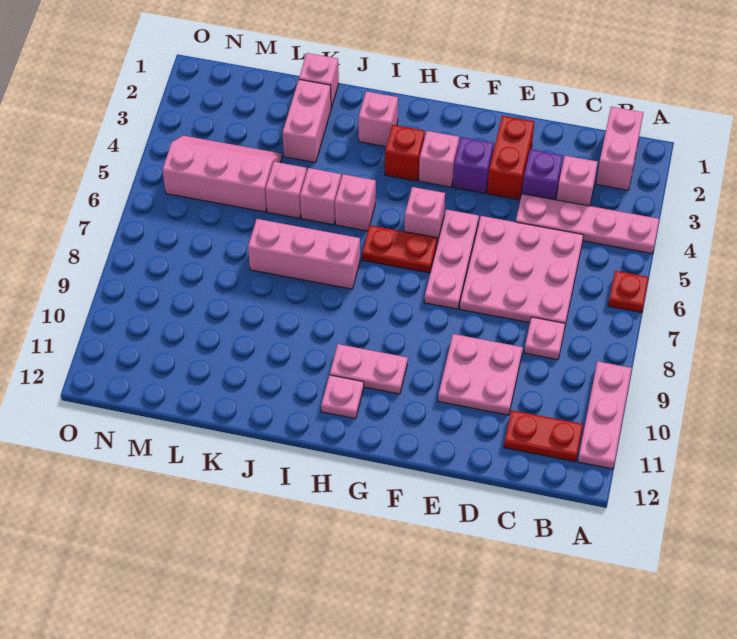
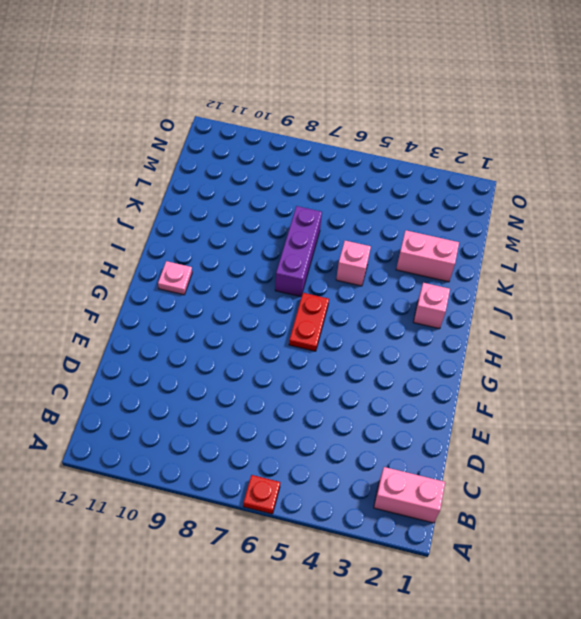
purple brick I7:K7 level 1 -> pink brick I7:K7 level 1
none -> pink plate A4:D4 level 1
none -> pink plate A9:A11 level 1
none -> red plate B11:C11 level 1

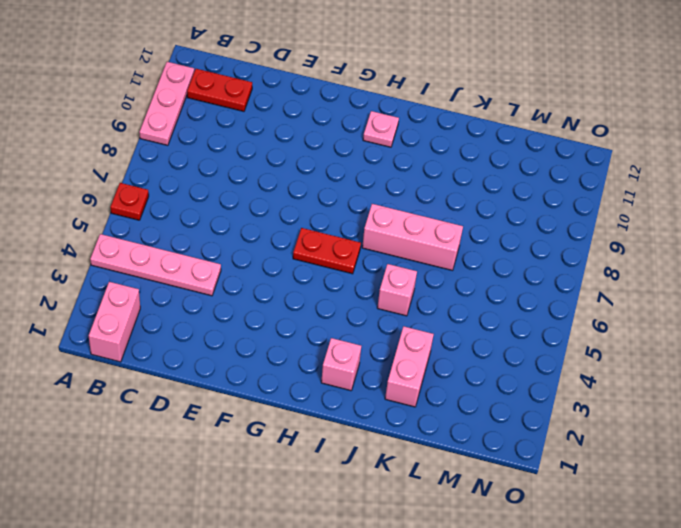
none -> pink brick C3 level 1
none -> pink plate C5:E7 level 1
none -> pink plate C8 level 1

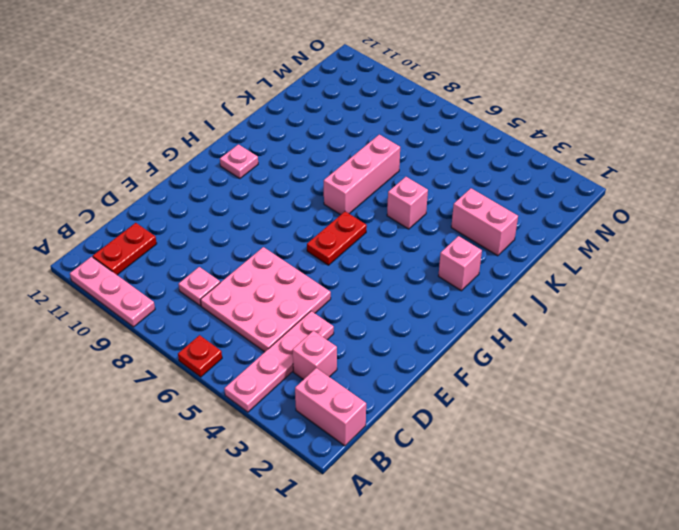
none -> purple brick D3 level 1
none -> pink plate D9:E10 level 1
none -> red brick E2:E3 level 1

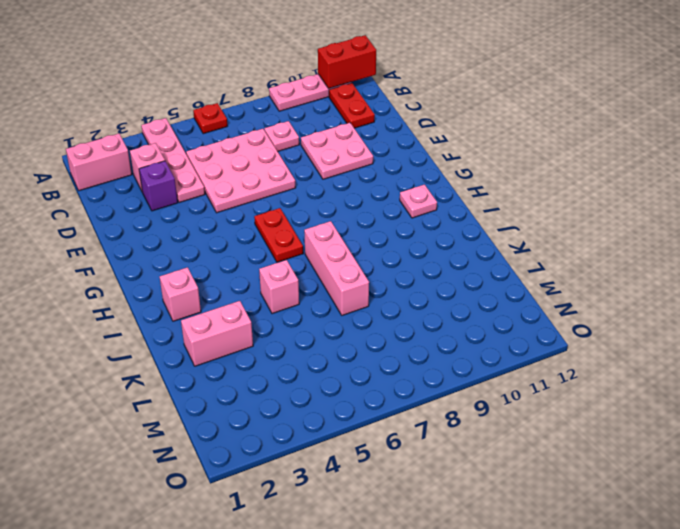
red brick A11:A12 level 2 -> red brick E2:E3 level 1
none -> purple brick F3 level 1
none -> pink plate F5:F7 level 1
none -> pink brick G3 level 1

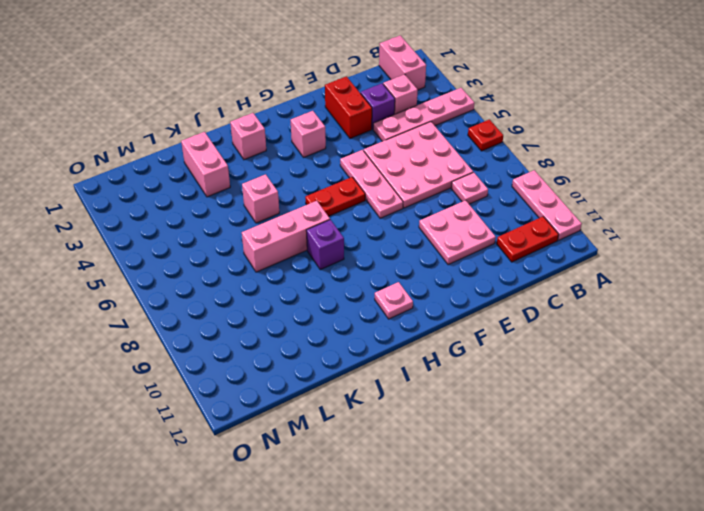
purple brick I8 level 1 -> purple brick F3 level 1
none -> pink brick G5 level 1
none -> pink plate G10:H10 level 1
none -> red brick H3 level 1

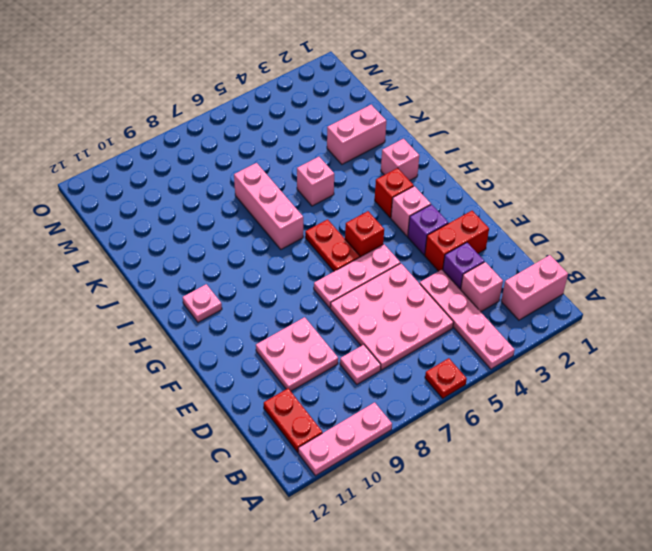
red brick G5 level 1 -> pink brick G5 level 1
none -> pink plate G10:H10 level 1
none -> pink brick I5 level 1
none -> pink brick K1 level 1

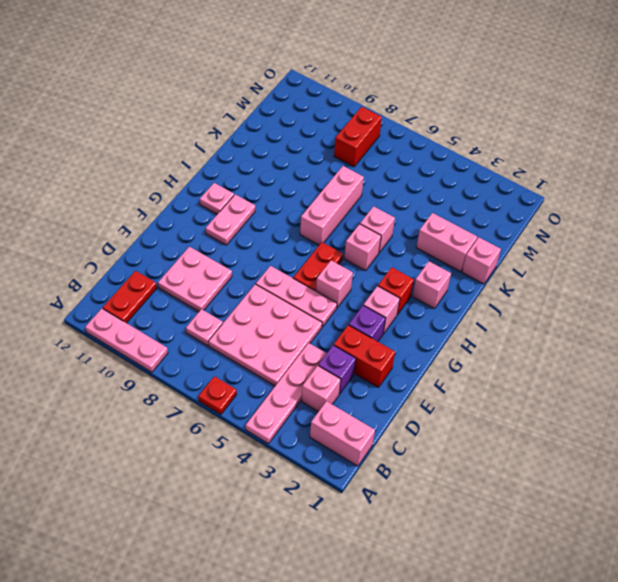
red brick M8:N8 level 1 -> none
none -> pink brick K5 level 1
none -> pink slope L4:N5 level 1 top 5

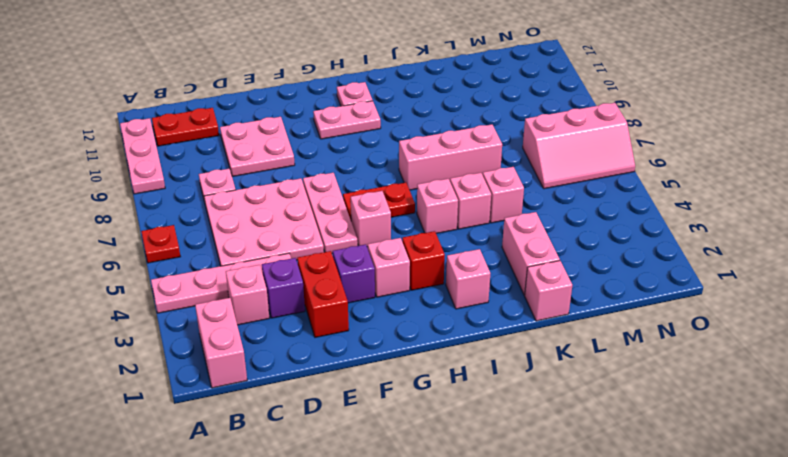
pink slope M6:O7 level 1 top 7 -> pink slope L4:N5 level 1 top 5

